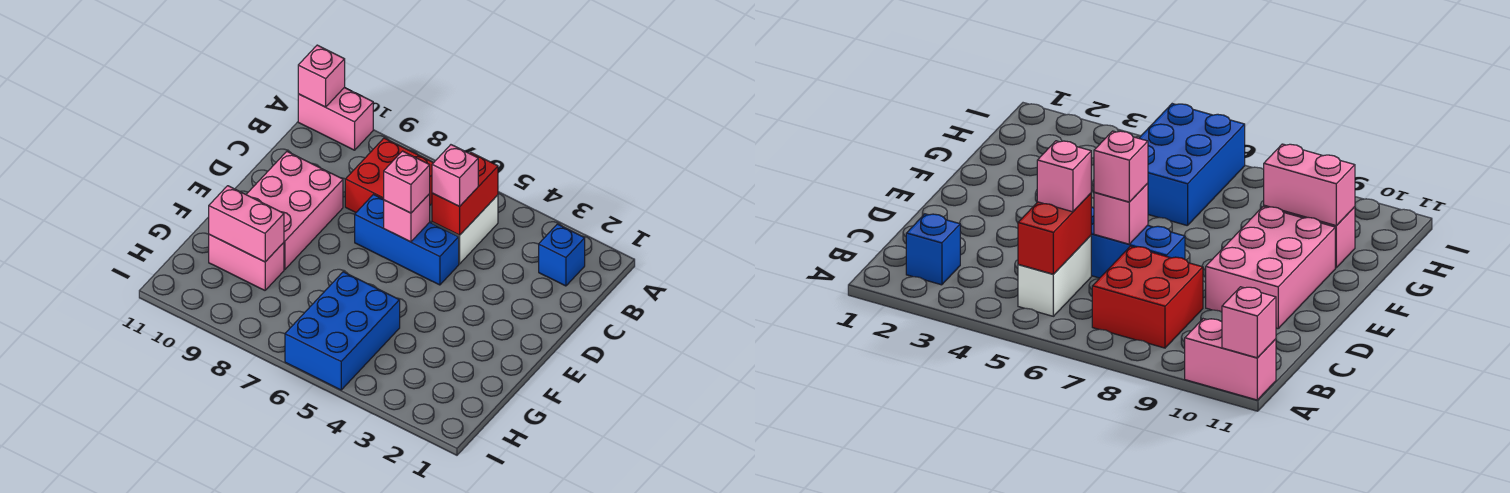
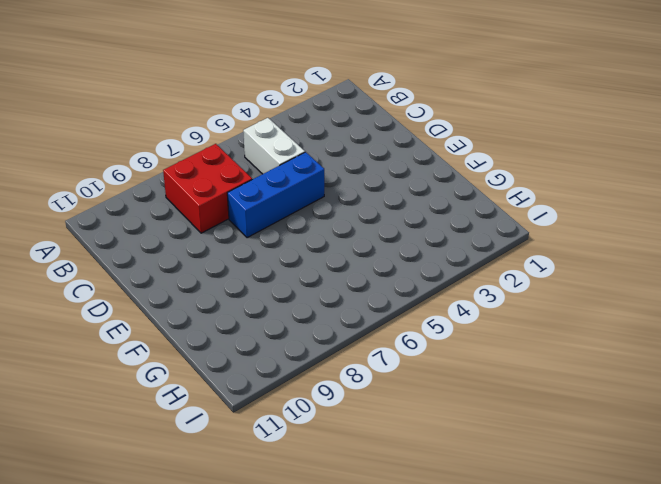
none -> pink brick A10:A11 level 1
none -> blue brick B2 level 1
none -> pink brick D9:F10 level 1

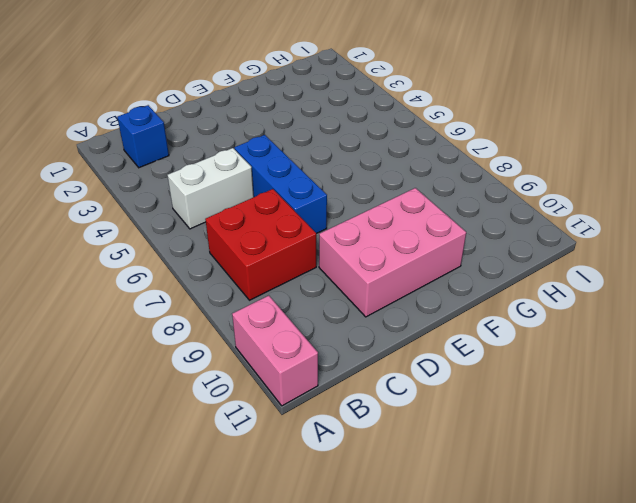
none -> blue brick G5:I6 level 1
none -> pink brick G9:G10 level 1
none -> pink brick A11 level 2

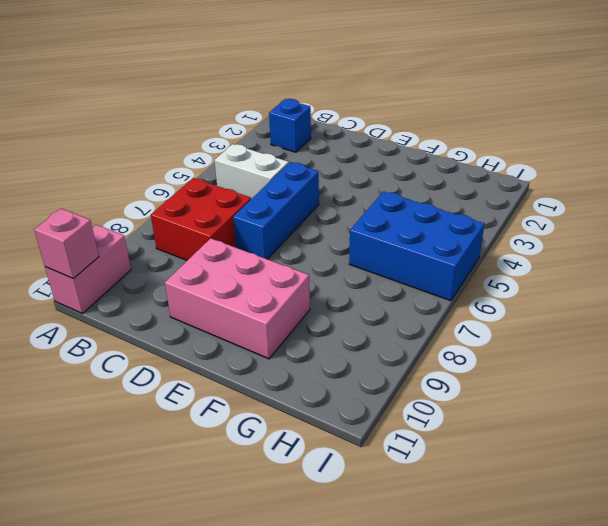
none -> pink brick G9:G10 level 1
none -> red brick B5:C5 level 2
none -> pink brick D6 level 2

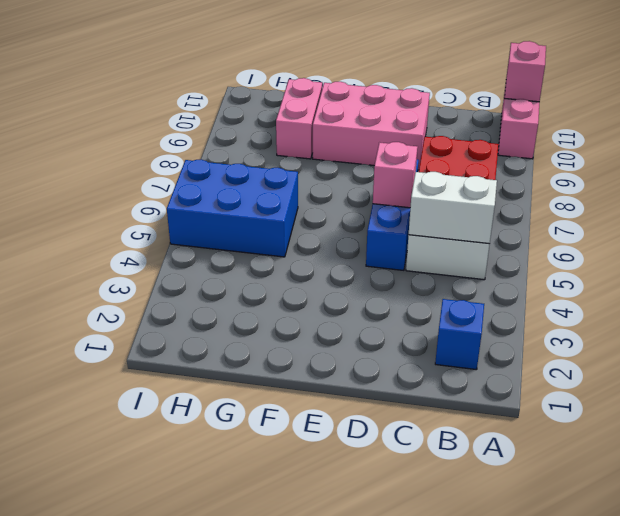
white brick B5:C5 level 2 -> red brick B5:C5 level 2
none -> pink brick G9:G10 level 2
none -> pink brick C5 level 3
none -> pink brick D6 level 3

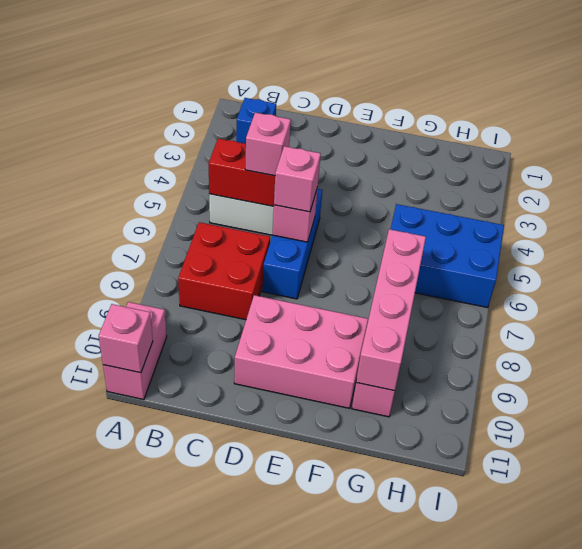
pink brick G7:G10 level 2 -> pink brick G9:G10 level 2

